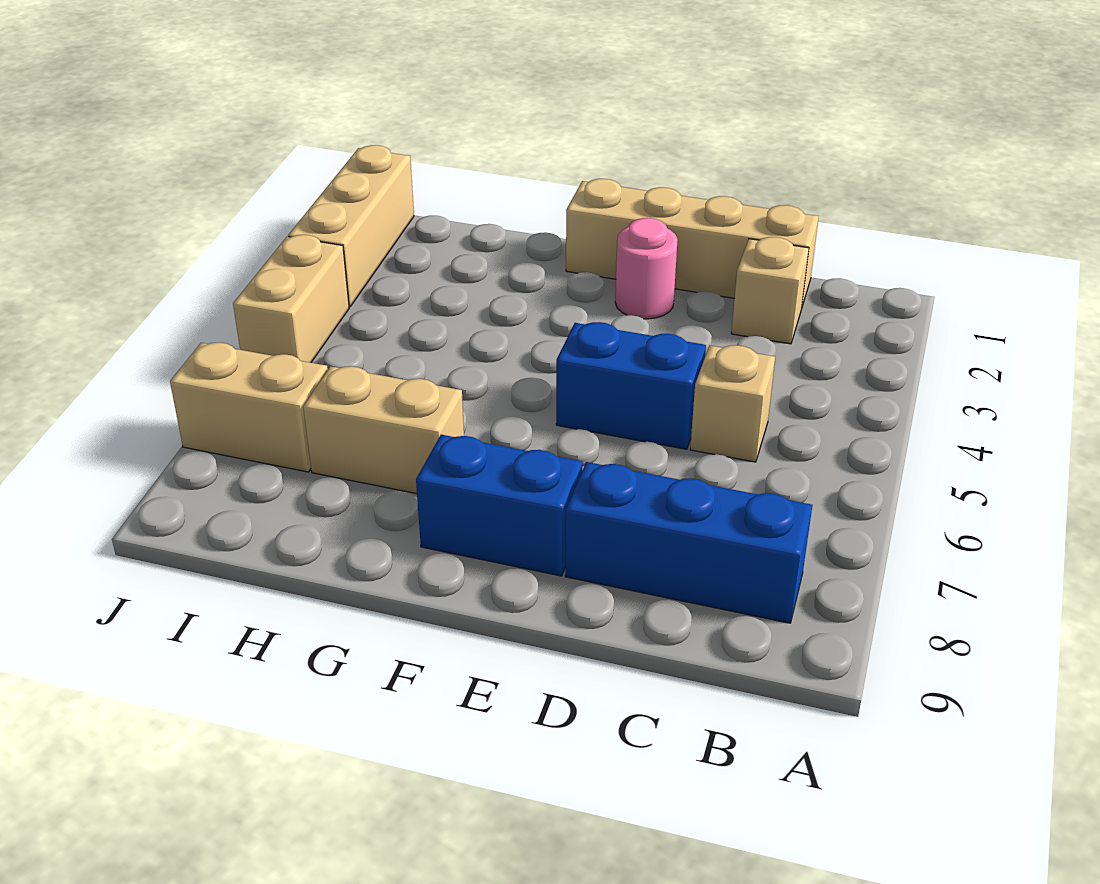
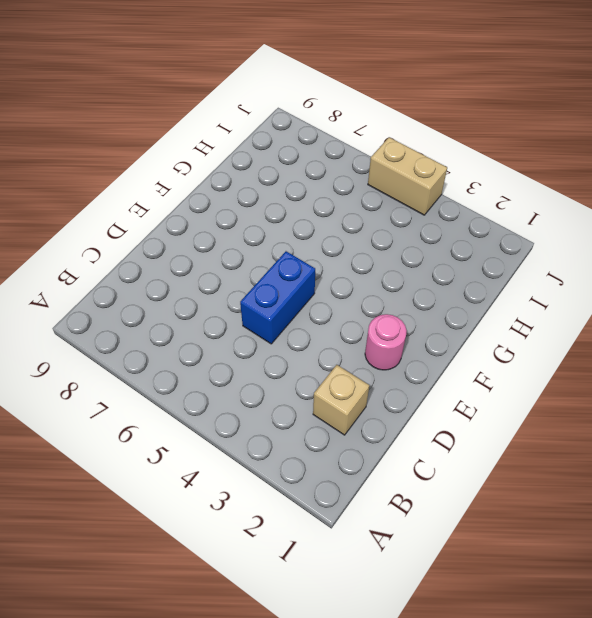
none -> blue brick B8:D8 level 1
none -> tan brick C1:F1 level 1

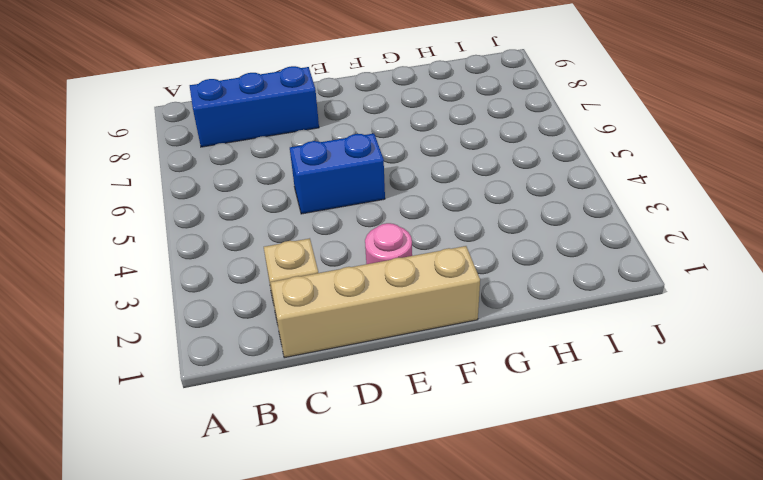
none -> tan brick C5 level 1
none -> blue brick E8:F8 level 1

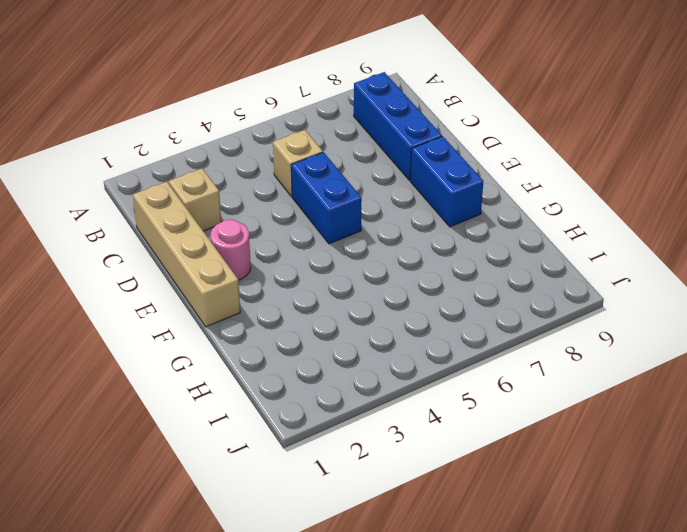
none -> tan brick G7:H7 level 1
none -> tan brick I7:J7 level 1

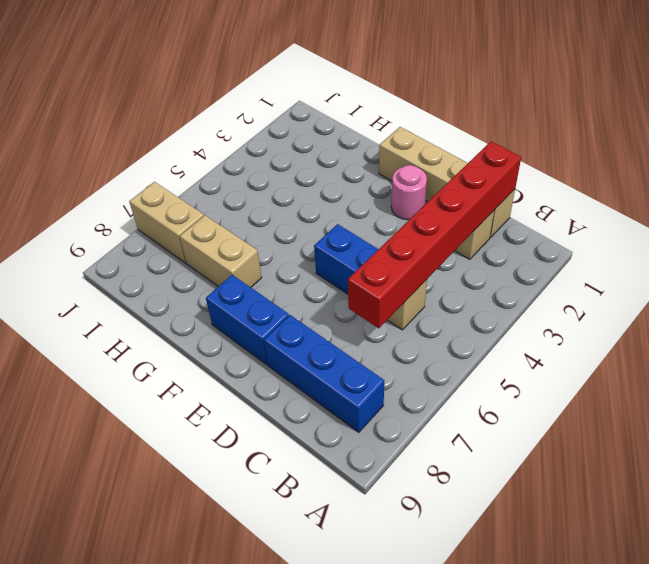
red brick C1:C6 level 2 -> none
none -> tan brick J1:J3 level 1
none -> tan brick J4:J5 level 1

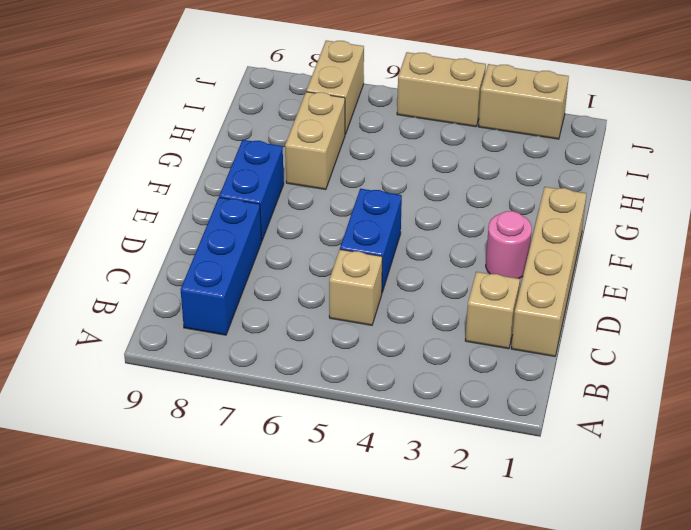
tan brick J2:J3 level 1 -> tan brick J1:J3 level 1

